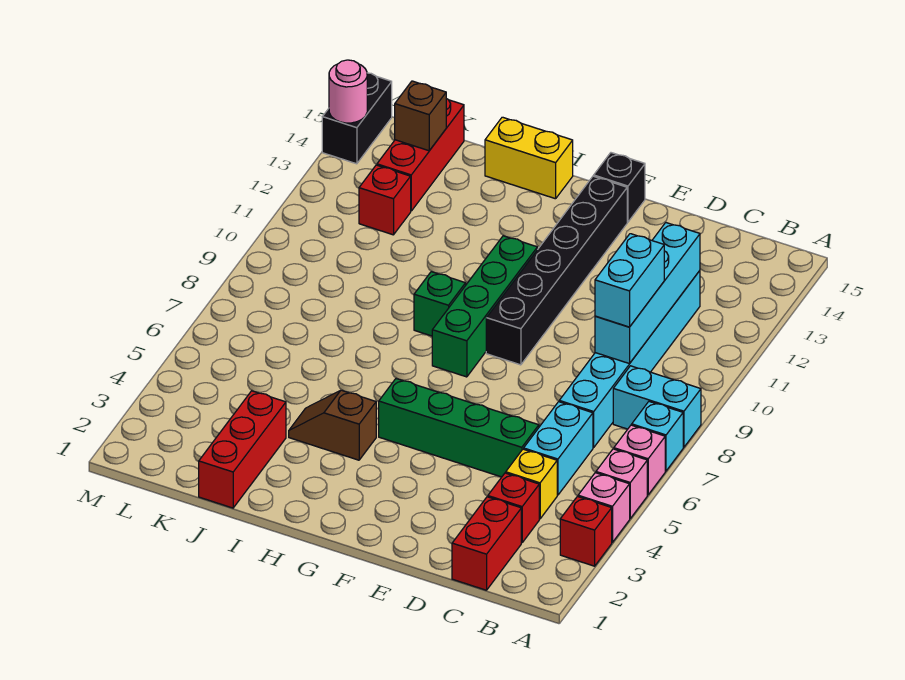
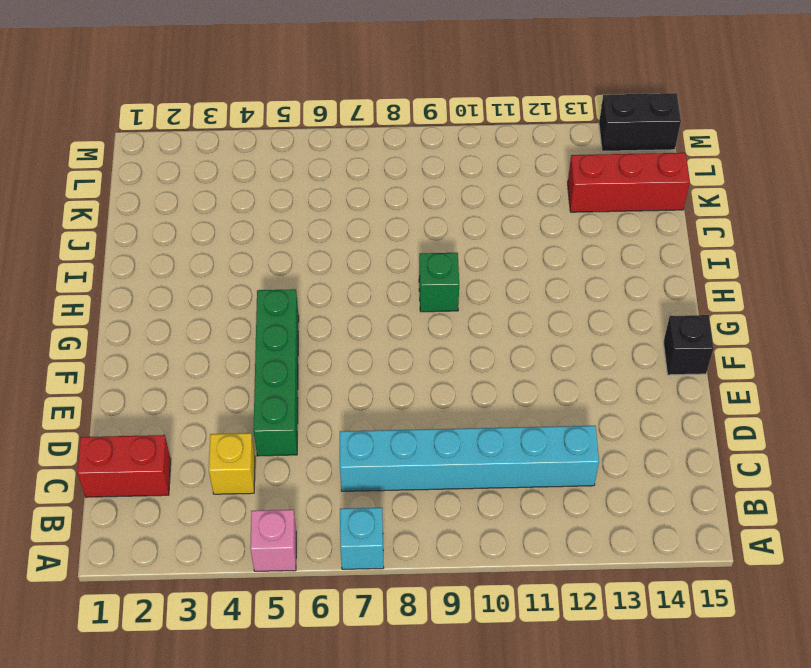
none -> red brick A3 level 1
none -> pink brick A4 level 1
none -> pink brick A6 level 1

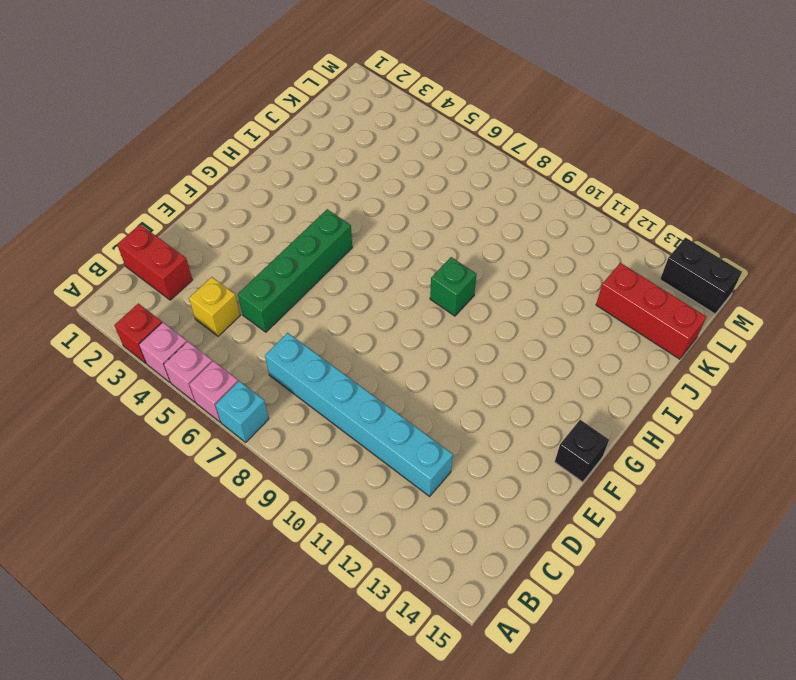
none -> cyan brick A8:B8 level 1
none -> red brick C3 level 1
none -> cyan brick C5:C6 level 1

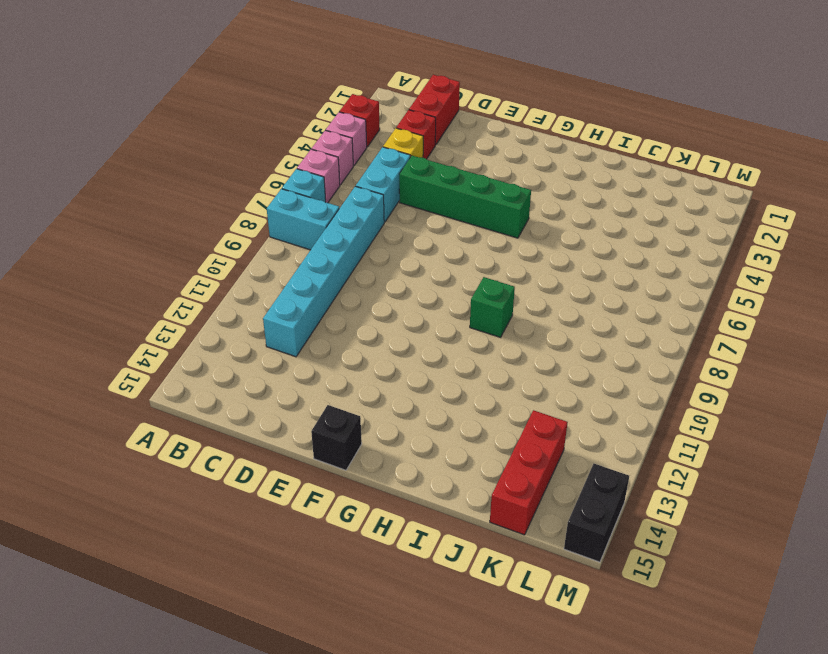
none -> black brick F9:F14 level 1
none -> green brick G8:G11 level 1
none -> brown slope H4:I4 level 1 top H

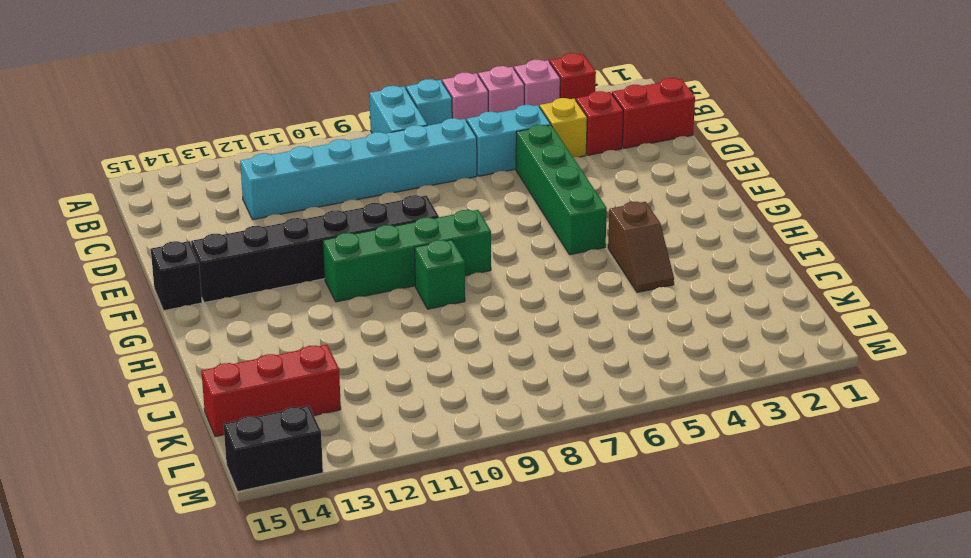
none -> yellow brick H15:I15 level 1
none -> red brick J1:J3 level 1
none -> red brick K12 level 1

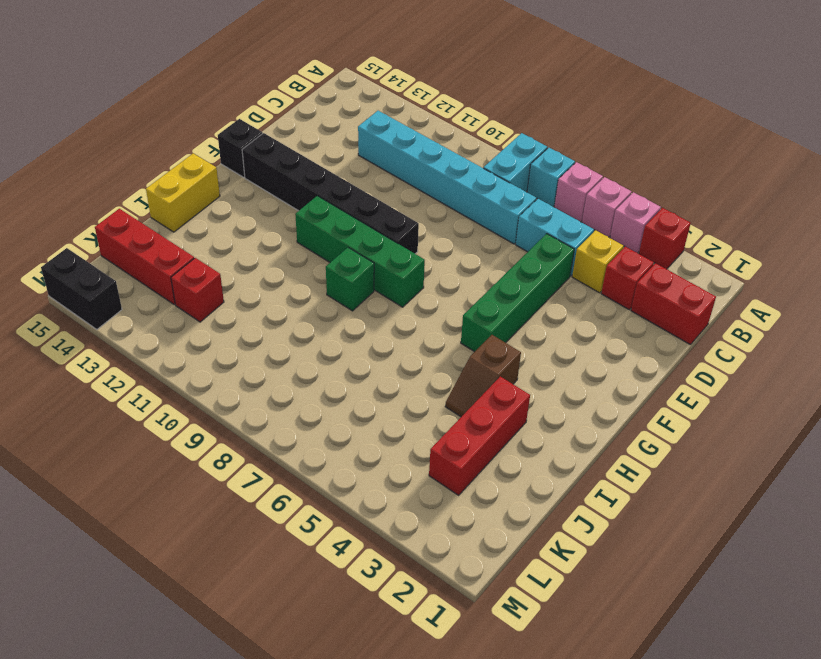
red brick I3:K3 level 1 -> red brick J1:J3 level 1
none -> cyan brick C9:C12 level 2
none -> brown brick K14 level 2
none -> pink round brick M14 level 2

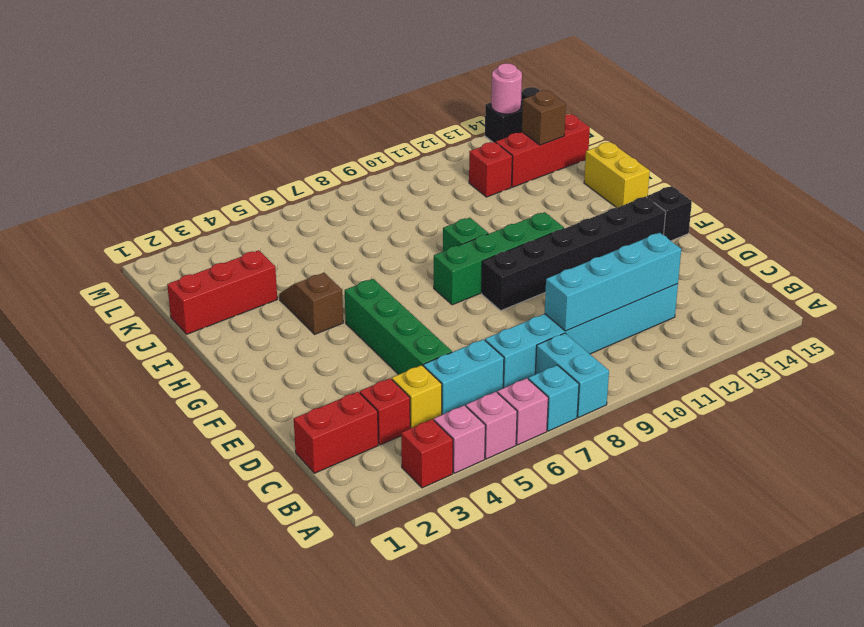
none -> cyan brick C9:C10 level 3

